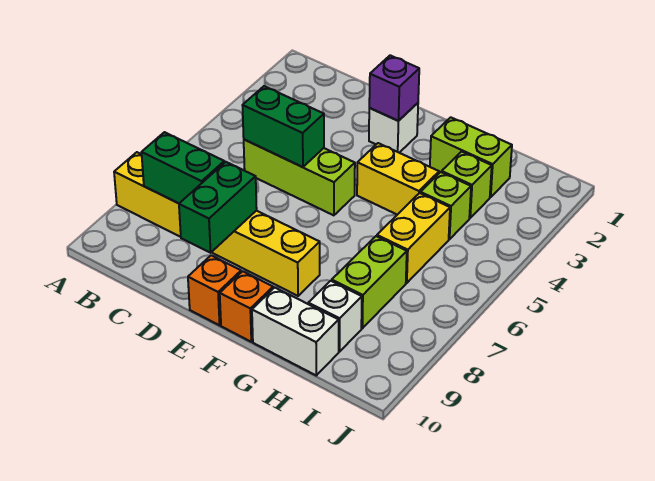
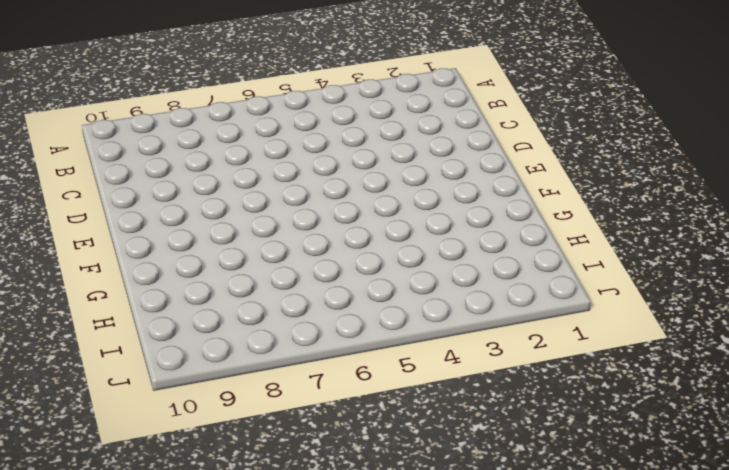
none -> yellow brick A8:F8 level 1
none -> lime brick C5:E5 level 1
none -> white brick E2 level 1

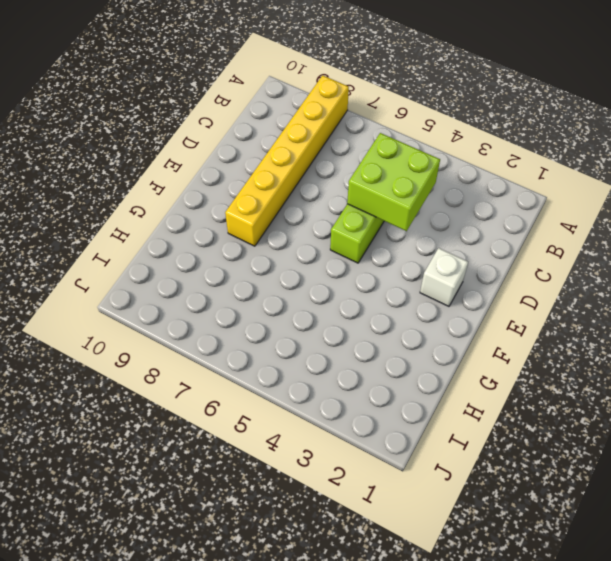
lime brick C4:D5 level 2 -> green brick C5:D5 level 2
none -> orange brick E10 level 1
none -> yellow brick F4:G4 level 1
none -> orange brick F10 level 1

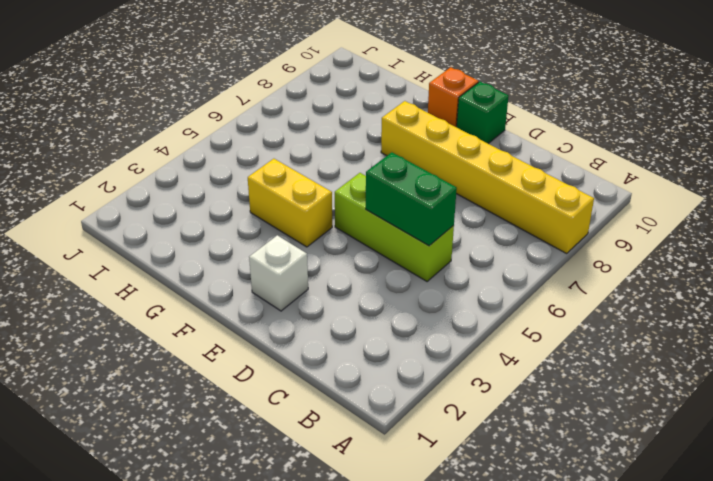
green brick E10 level 1 -> orange brick E10 level 1
none -> lime brick G2:H2 level 1
none -> white brick G10:H10 level 1
none -> lime brick H3 level 1

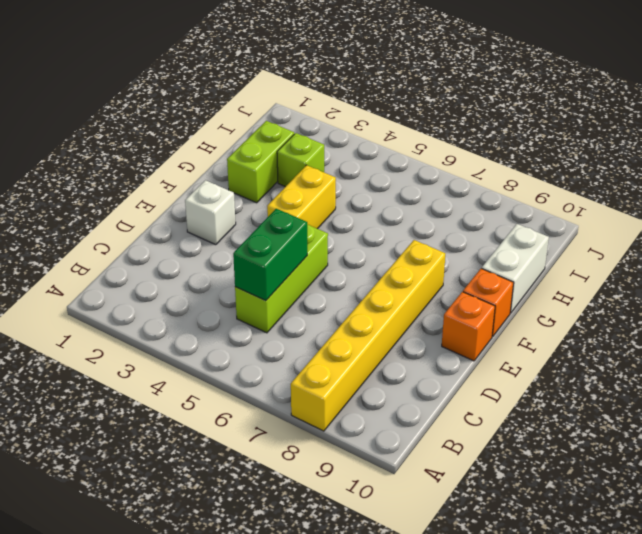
none -> lime brick H4 level 1
none -> yellow brick H5:H6 level 1
none -> lime brick H7:H8 level 1

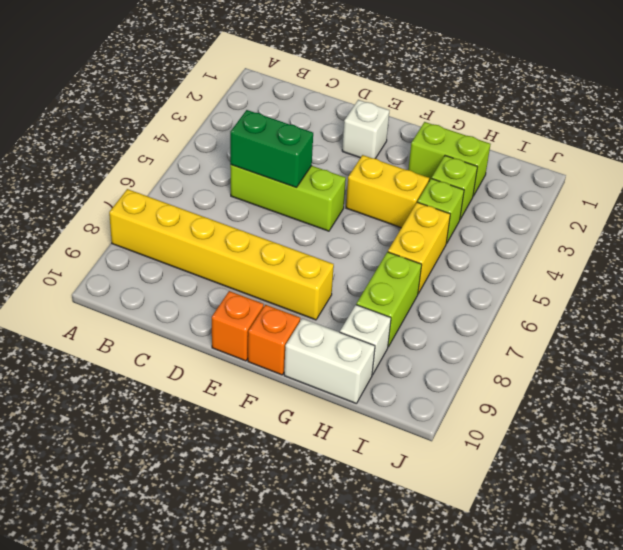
none -> green brick B8:C8 level 2
none -> green brick D8:D9 level 2
none -> purple brick E2 level 2

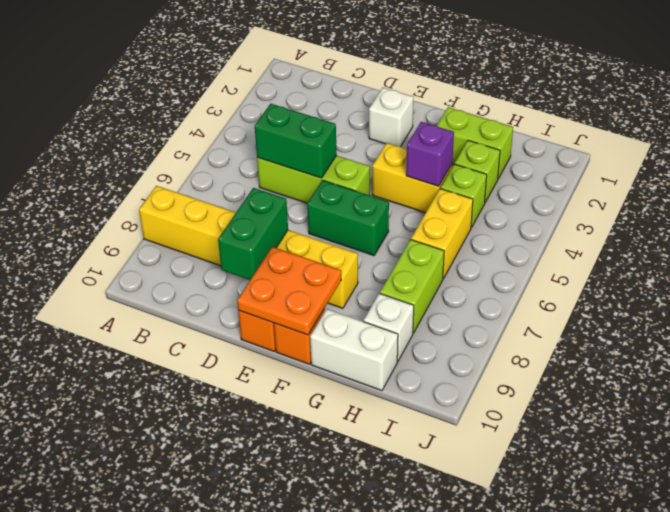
green brick E6:F6 level 1 -> green brick B8:C8 level 2
orange plate E9:F10 level 2 -> none
purple brick G4 level 2 -> purple brick E2 level 2

